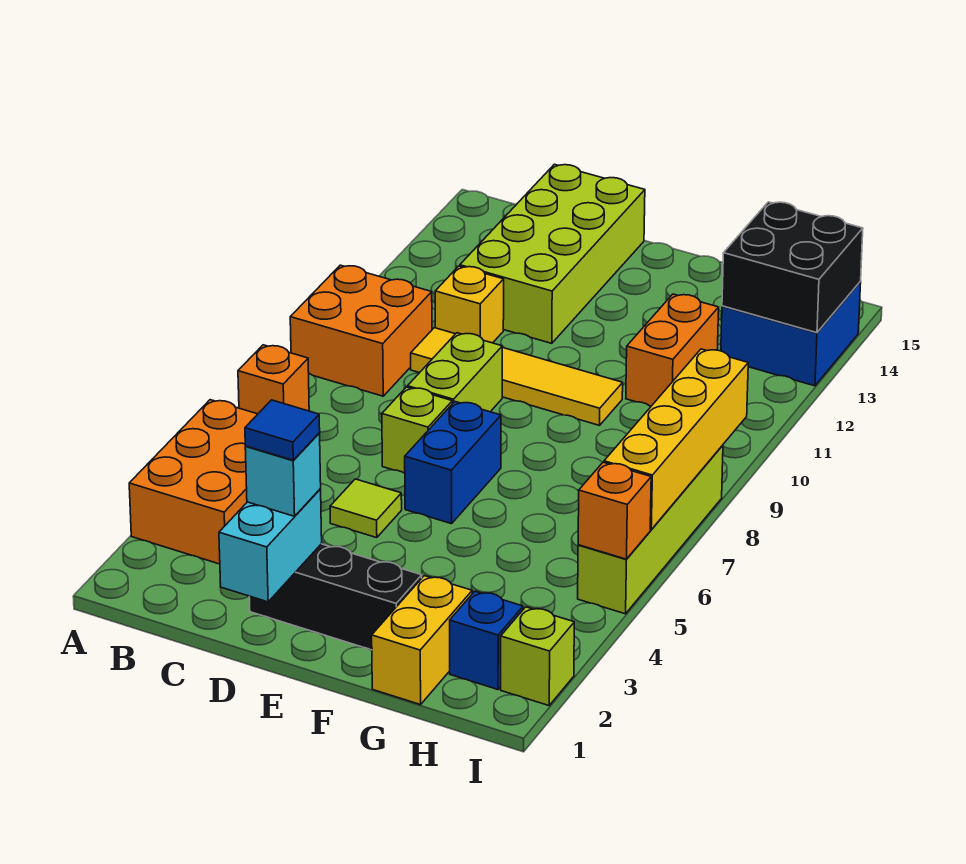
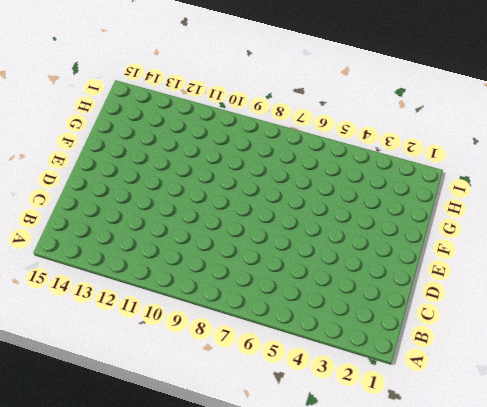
none -> orange brick A3:B5 level 1
none -> orange brick A7 level 1
none -> orange brick A9:B10 level 1

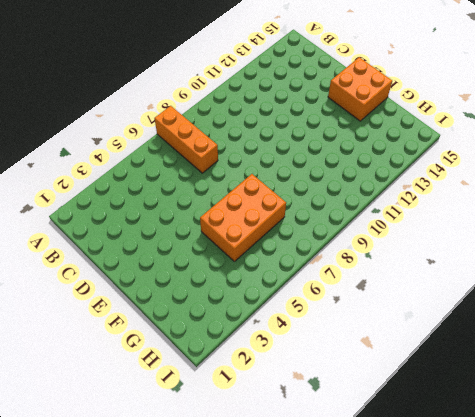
orange brick A7:C7 level 1 -> orange brick A7 level 1
orange brick E14:F15 level 1 -> orange brick A9:B10 level 1
orange brick F5:G7 level 1 -> orange brick A3:B5 level 1
none -> yellow tile C10:F10 level 1
none -> yellow brick C11 level 1
none -> lime brick C12:D15 level 1

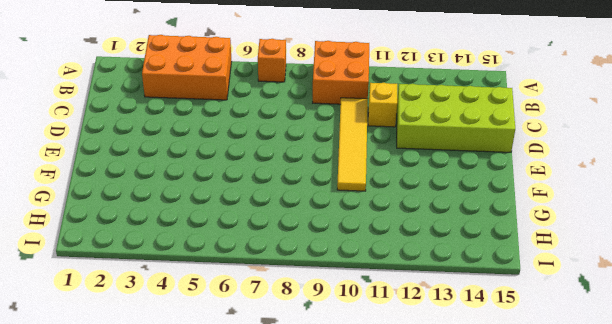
none -> black brick D2:F2 level 1
none -> lime tile D5 level 1
none -> lime brick D7 level 1

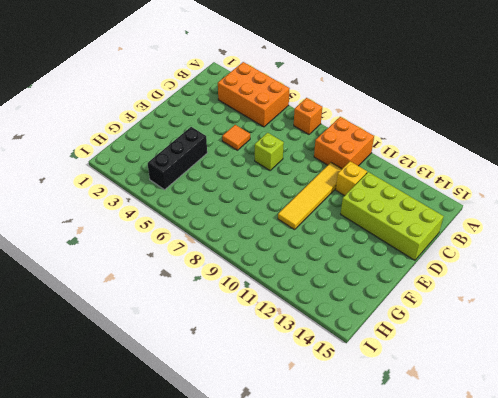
orange tile D5 level 1 -> lime tile D5 level 1
black brick F4:H4 level 1 -> black brick D2:F2 level 1
none -> lime brick D8:D9 level 1
none -> blue brick E6:E7 level 1
none -> yellow brick G1:G2 level 1

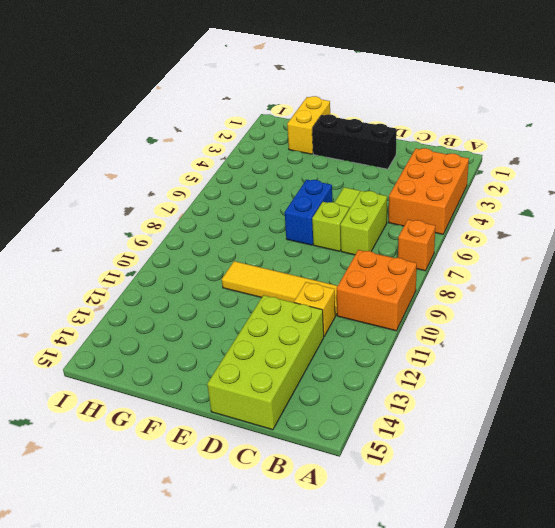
lime brick C6:C7 level 1 -> lime brick D8:D9 level 1
none -> orange brick G11:G12 level 1
none -> blue brick H2 level 1
none -> blue brick H13:I14 level 1

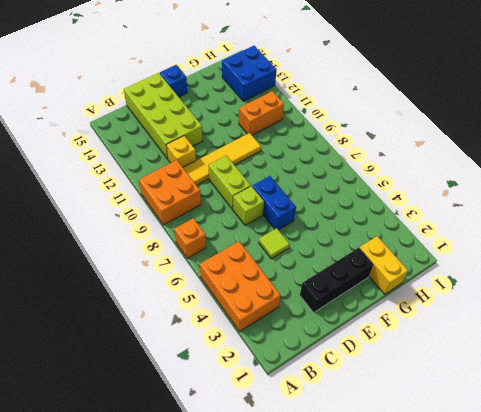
blue brick E15 level 1 -> blue brick H2 level 1
orange brick G11:H11 level 1 -> orange brick G11:G12 level 1
none -> lime brick I2 level 1
none -> lime brick I5:I8 level 1
none -> cyan brick D1:D2 level 2

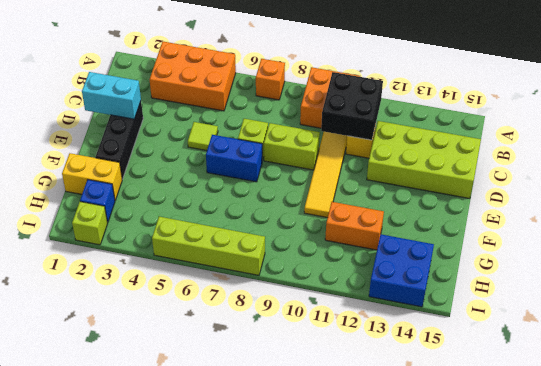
black brick B10:C11 level 2 -> black brick H13:I14 level 2
none -> orange brick I5 level 2
none -> yellow brick I6:I9 level 2
none -> cyan brick D2 level 3

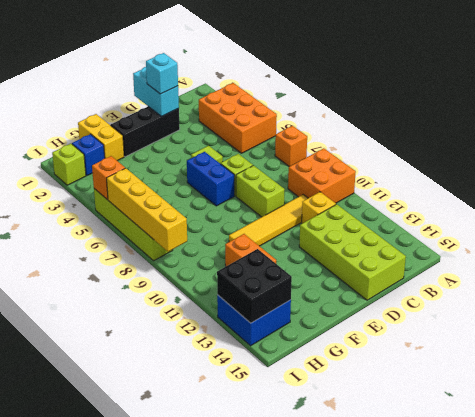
none -> blue tile D2 level 4

